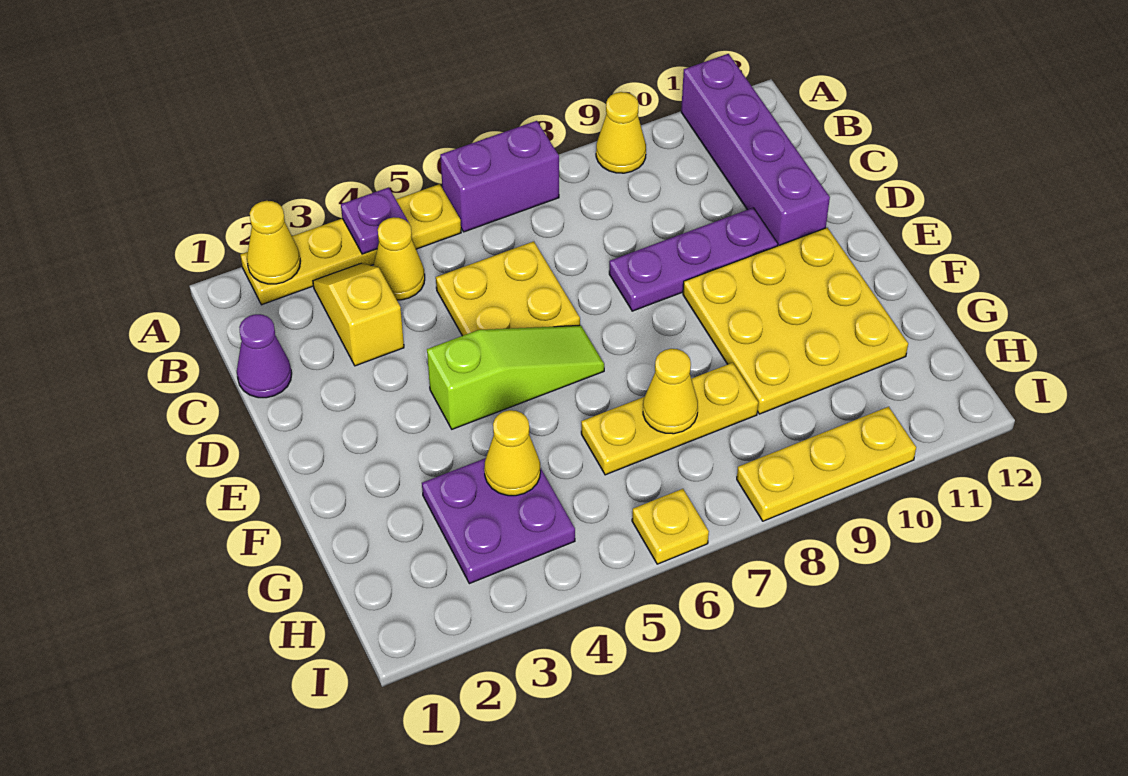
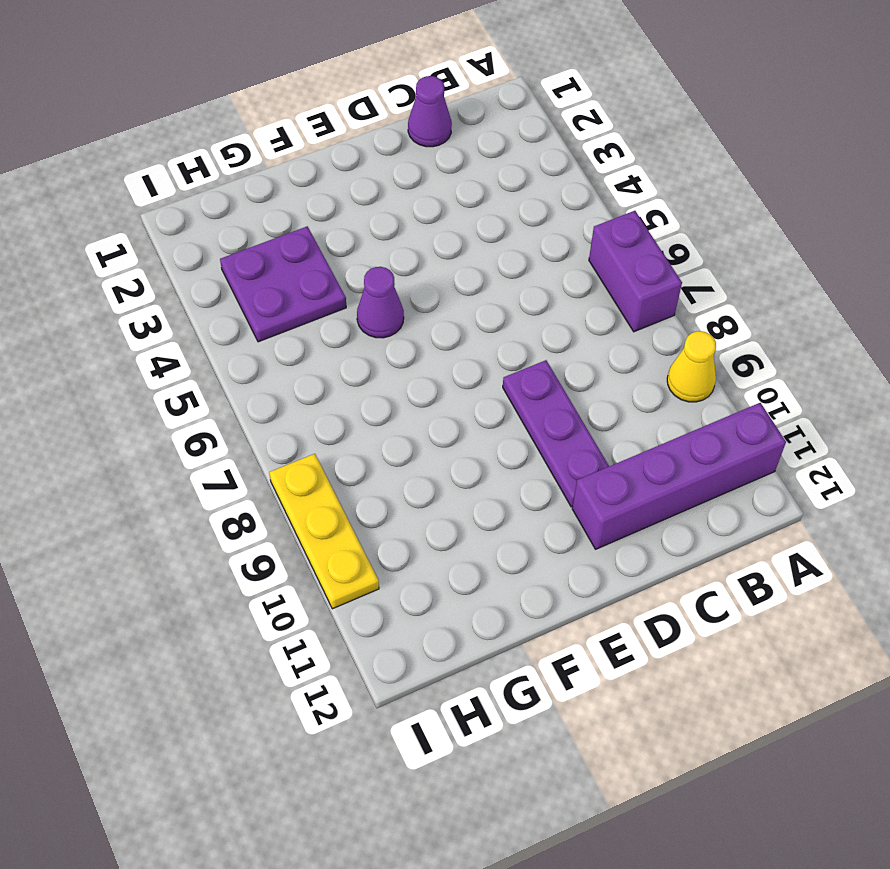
purple cone F5 level 1 -> none
none -> yellow plate A2:A5 level 1
none -> yellow slope B3:C3 level 1 top C
none -> yellow cone B4 level 1

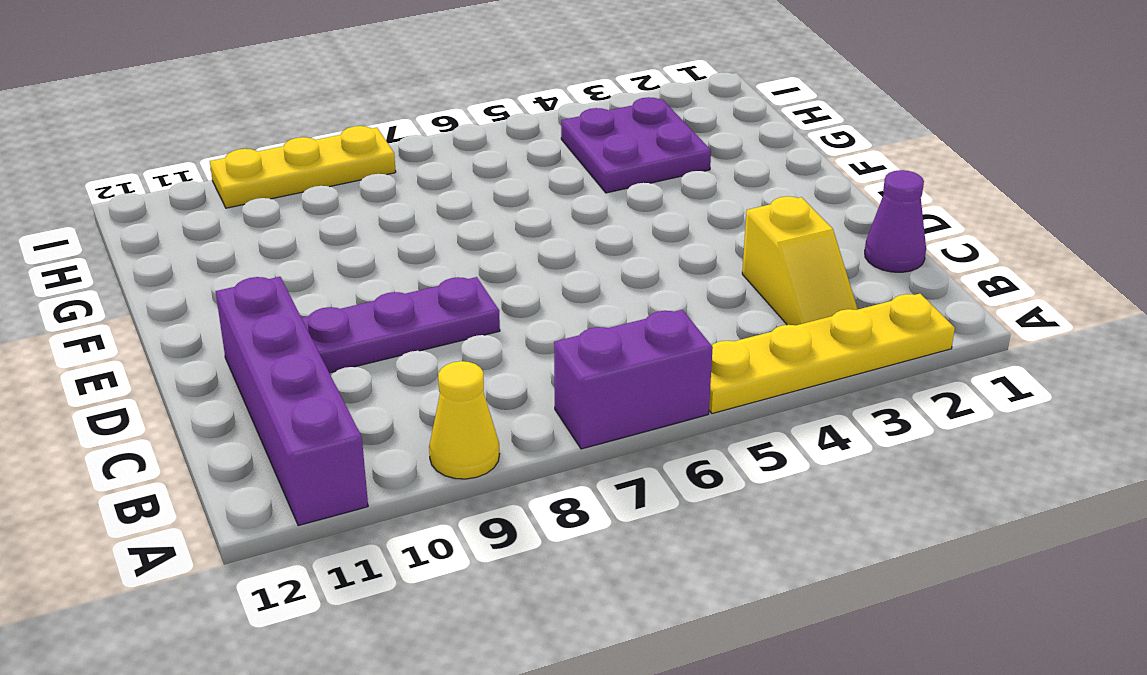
none -> yellow cone B4 level 1
none -> yellow plate C5:D6 level 1
none -> lime slope E4:E6 level 1 top 4

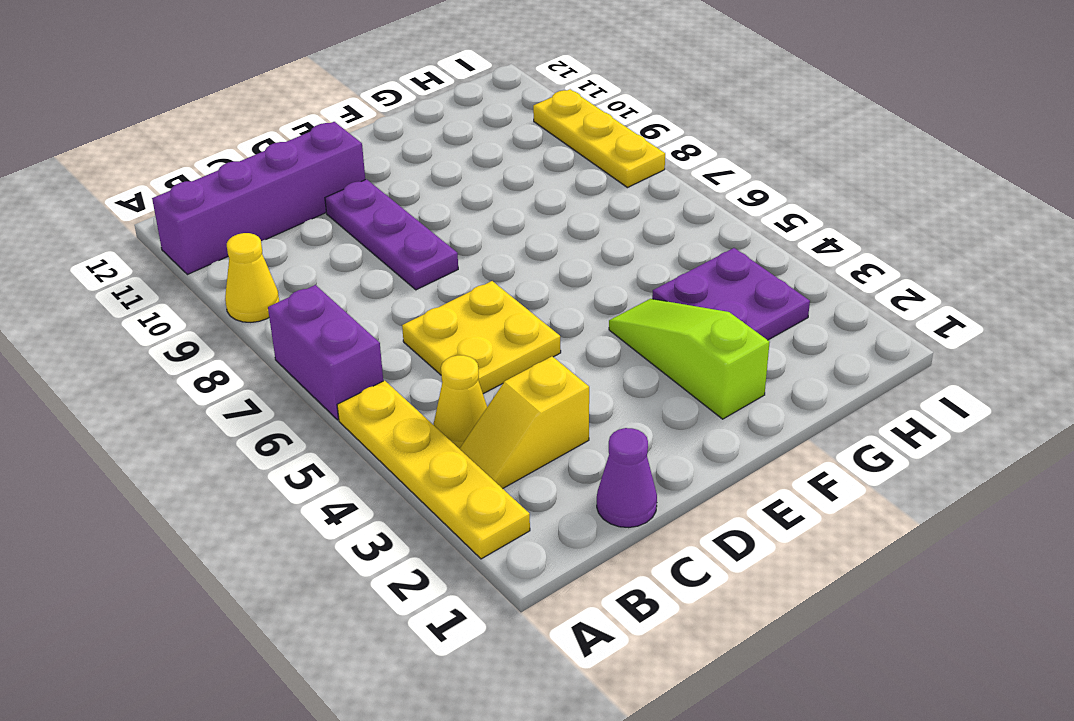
lime slope F2:F4 level 1 top 2 -> lime slope E4:E6 level 1 top 4
none -> yellow plate E9:G11 level 1
none -> yellow plate G6:G8 level 1
none -> yellow plate I6 level 1

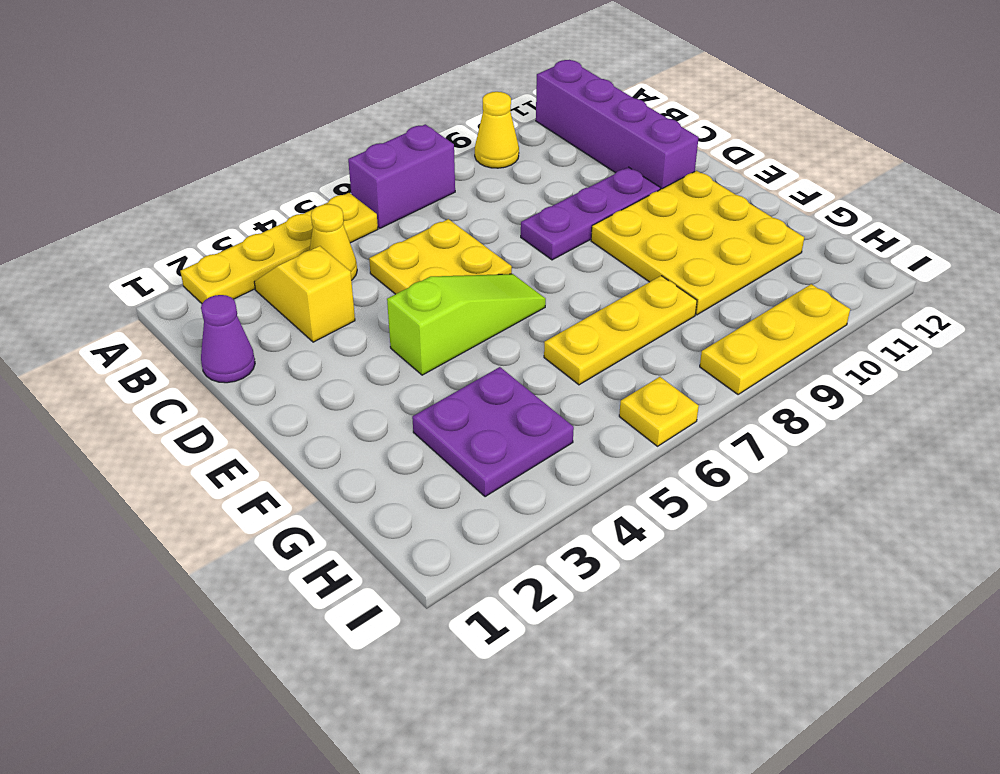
none -> yellow cone A2 level 2
none -> purple plate A4 level 2
none -> yellow cone G4 level 2

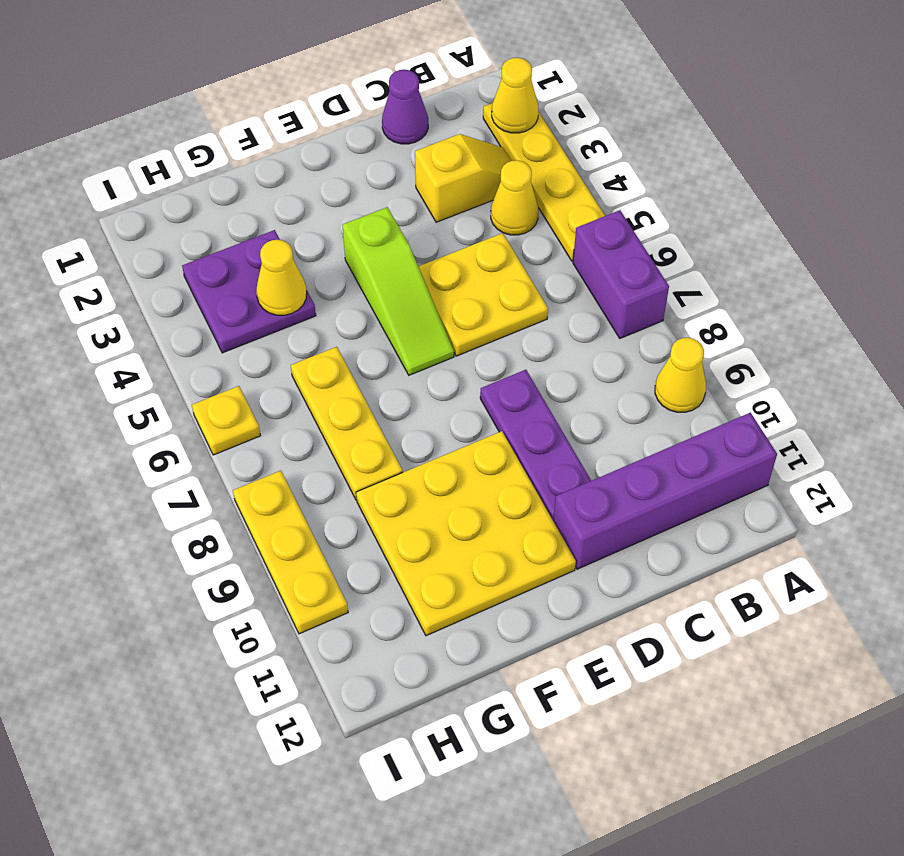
none -> purple plate A4 level 2
none -> yellow cone G7 level 2

